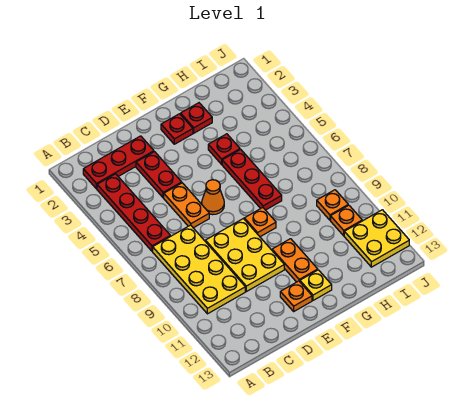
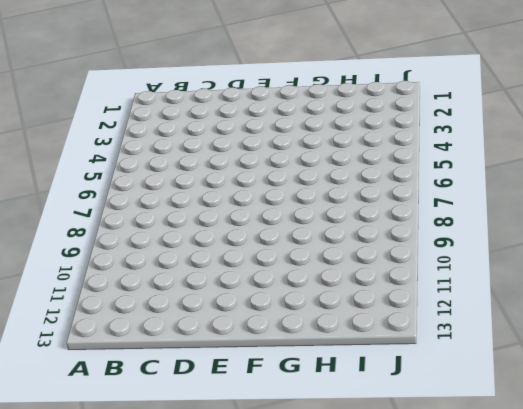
none -> red plate B2:D2 level 1
none -> red plate B3:B6 level 1
none -> yellow plate B7:C10 level 1

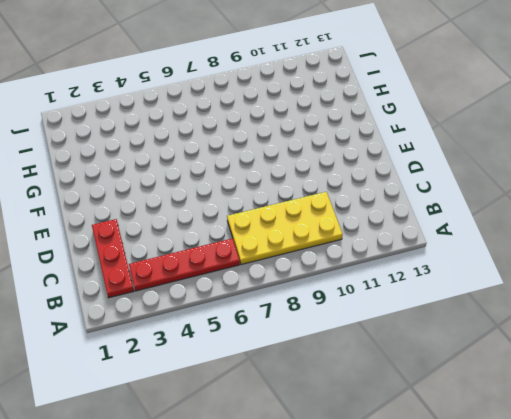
none -> red plate D3:D4 level 1
none -> orange plate D5:D6 level 1
none -> yellow plate D8:E10 level 1

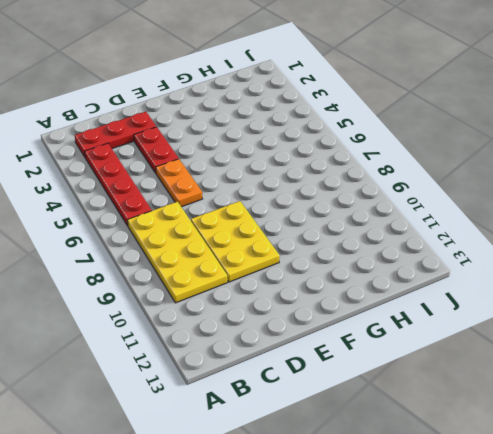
none -> orange cone E6 level 1
none -> orange plate E12 level 1
none -> red plate F2 level 1

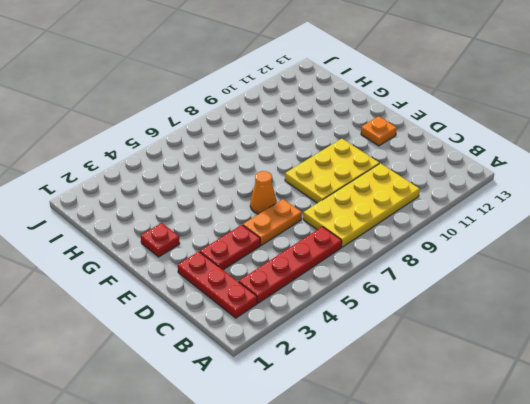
none -> orange plate F8 level 1
none -> orange plate F10:F11 level 1
none -> yellow plate F12 level 1

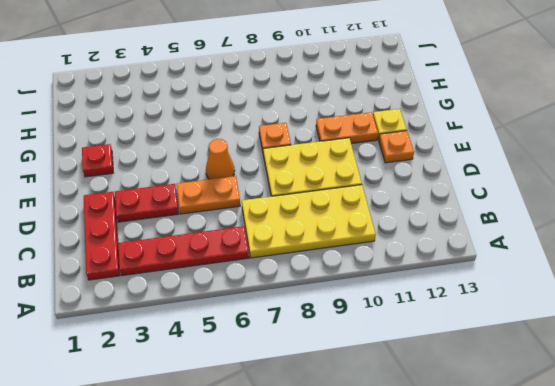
none -> red plate G2 level 1
none -> red plate G4 level 1
none -> red plate G5:G7 level 1

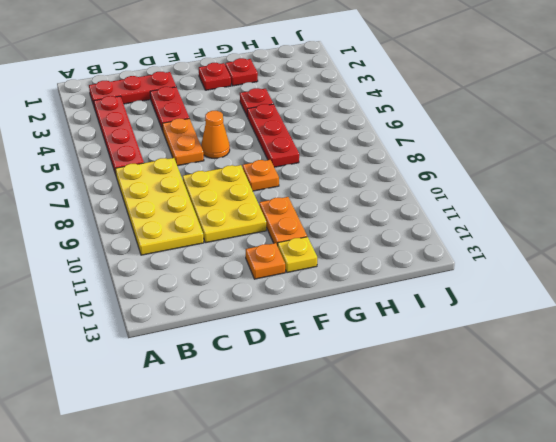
none -> orange plate I9 level 1
none -> orange plate I10 level 1
none -> yellow plate I11:J12 level 1

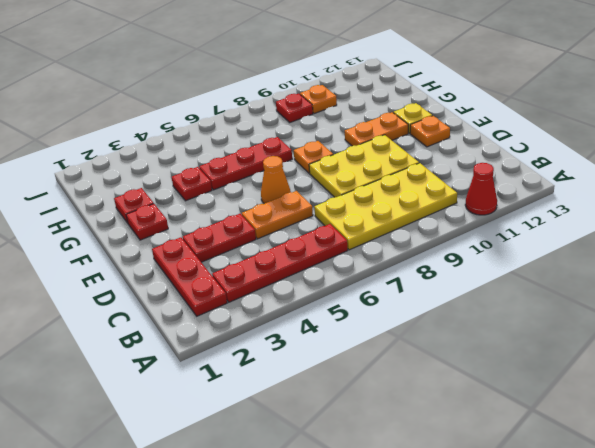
red cone A11 level 1 -> none
red plate I9 level 1 -> orange plate I9 level 1
none -> yellow plate I11:J12 level 1

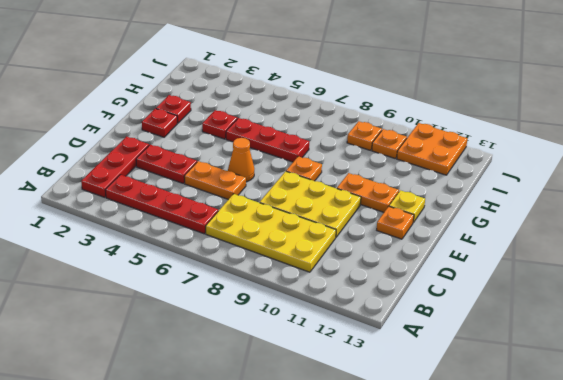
orange plate I11:J12 level 1 -> yellow plate I11:J12 level 1

